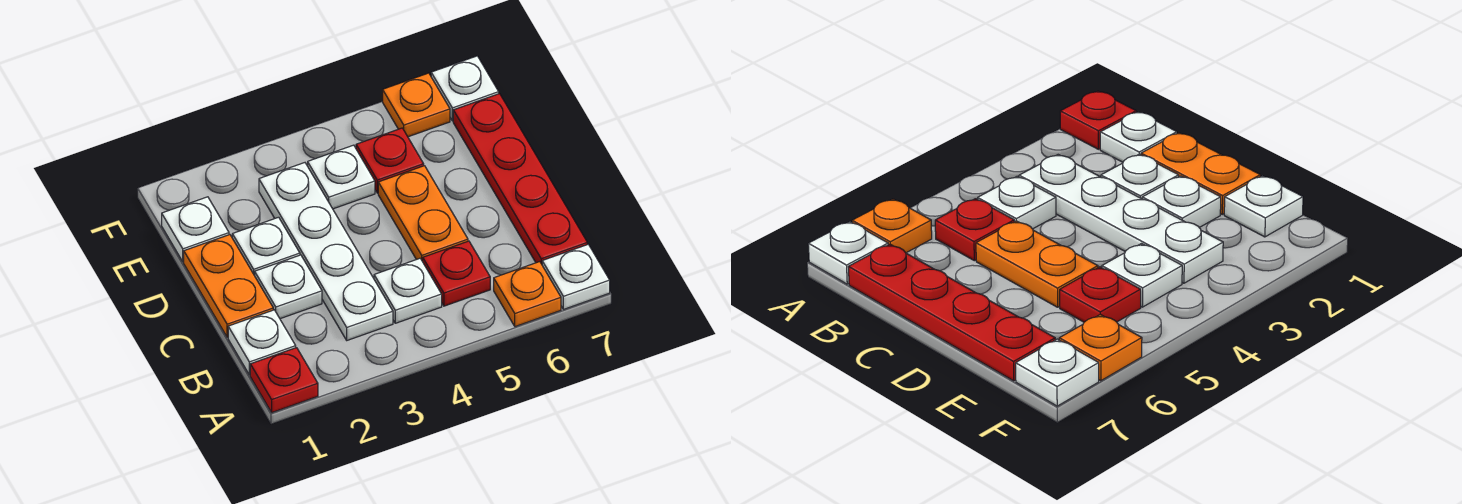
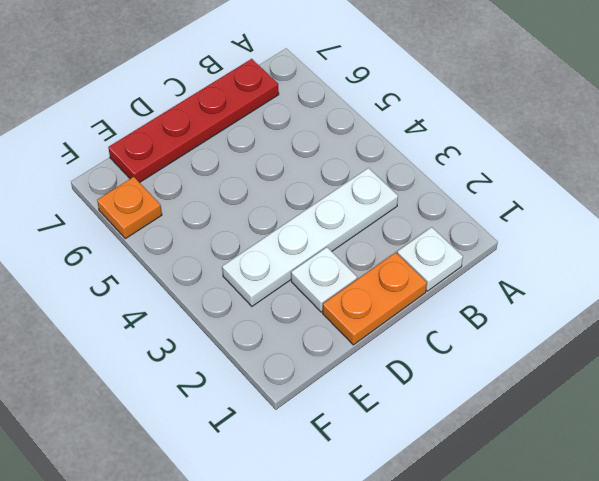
none -> red plate A1 level 1
none -> orange plate A6 level 1
none -> white plate A7 level 1

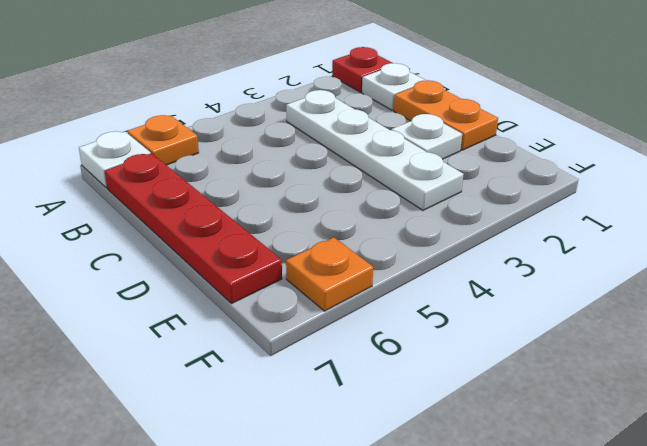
none -> white plate B4 level 1
none -> red plate B5 level 1
none -> white plate C2 level 1

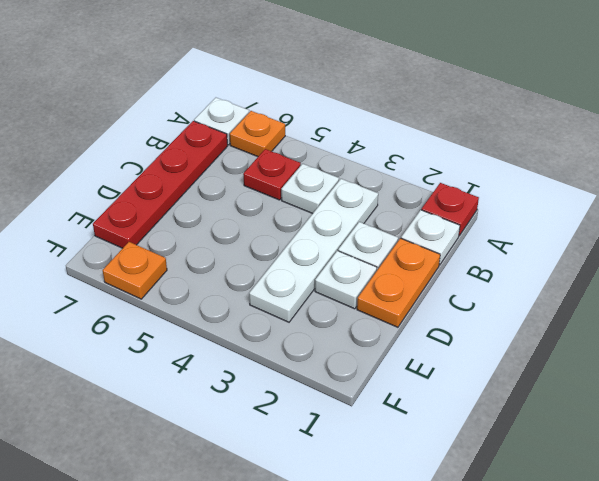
none -> orange plate C5:D5 level 1
none -> white plate E1 level 1
none -> white plate E4 level 1

